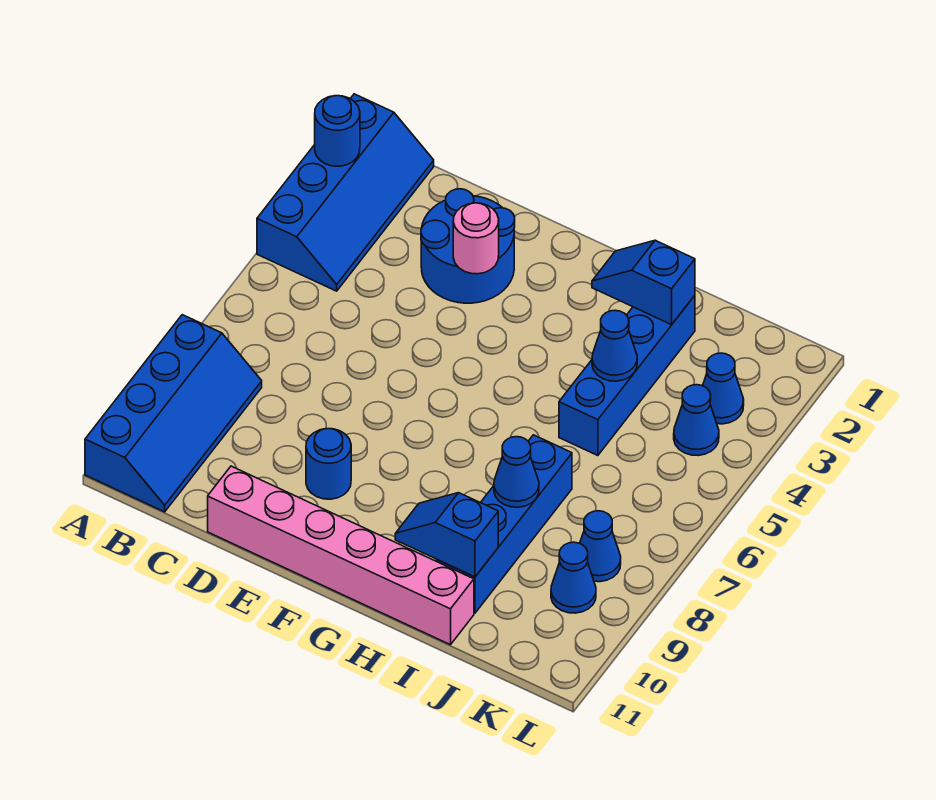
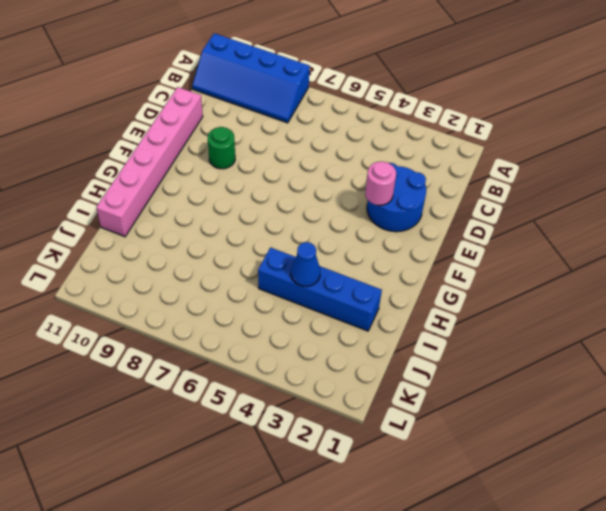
green round brick E9 level 1 -> blue round brick E9 level 1
none -> blue slope A1:B4 level 1 top A
none -> blue brick I7:I10 level 1
none -> blue cone K3 level 1

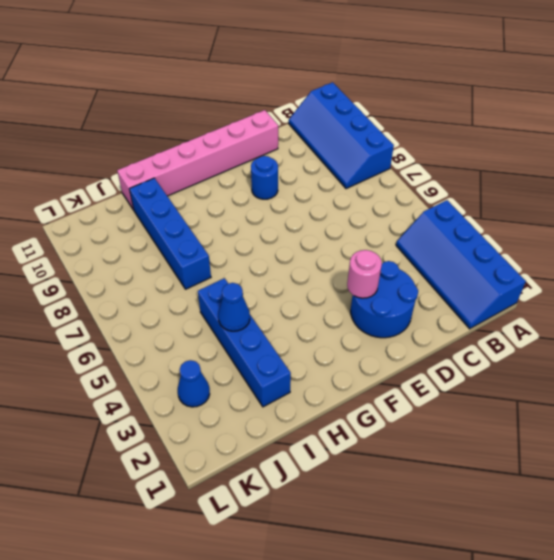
none -> blue cone K4 level 1
none -> blue cone K8 level 1
none -> blue cone K9 level 1

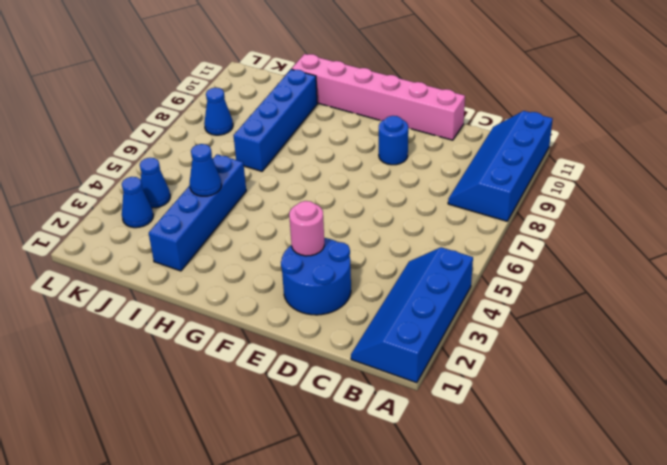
none -> blue cone K9 level 1
none -> blue round brick A2 level 2
none -> blue slope H2:I2 level 2 top I

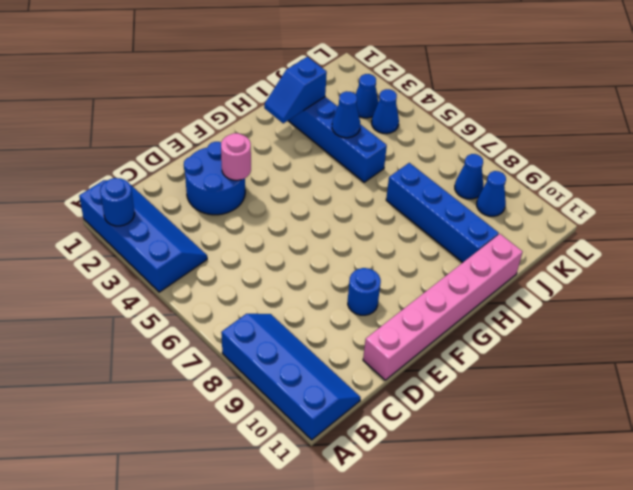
none -> blue slope H10:I10 level 2 top I
none -> blue cone I8 level 2

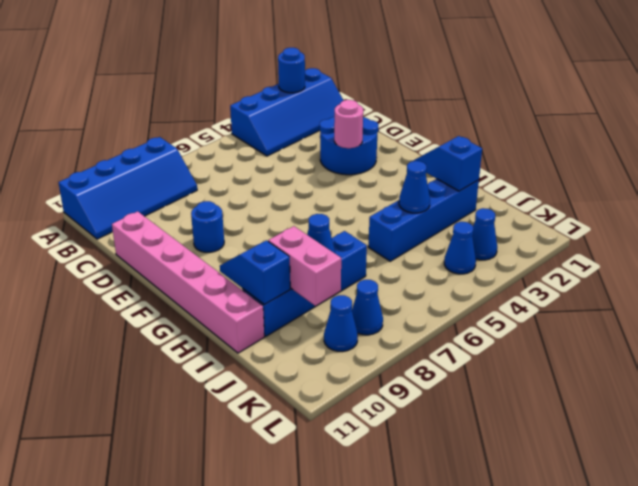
pink brick I9:J9 level 2 -> none

